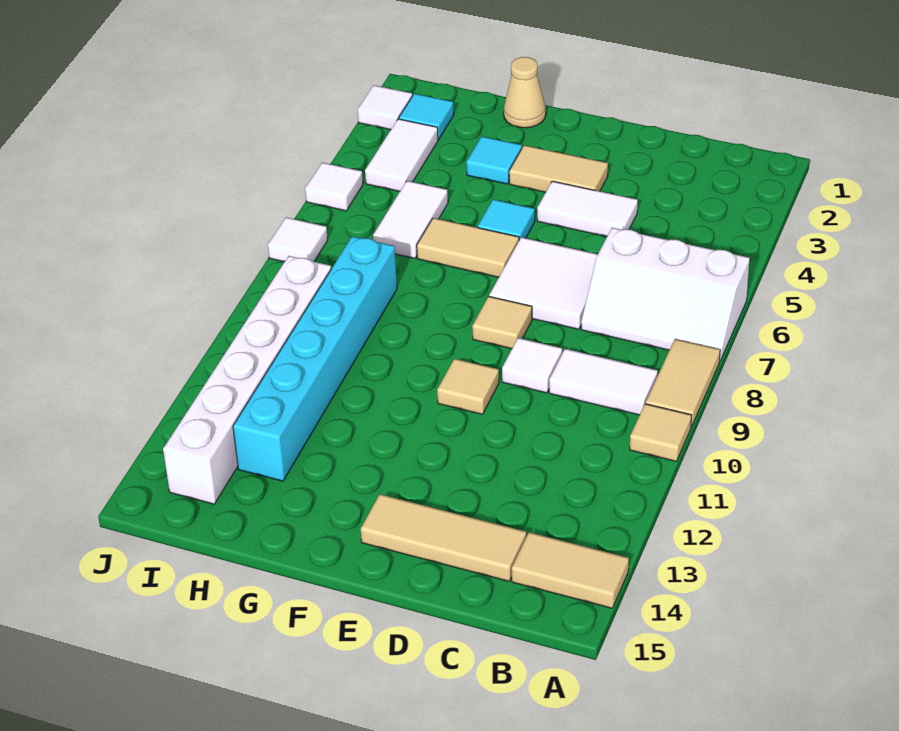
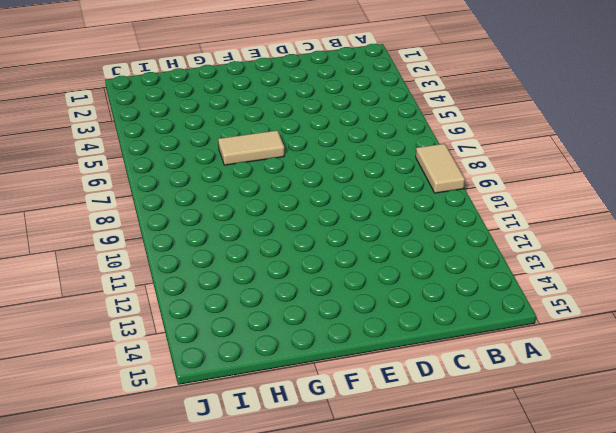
none -> white slope A6:C7 level 1 top 6
none -> tan tile A10 level 1
none -> tan tile A14:B14 level 1

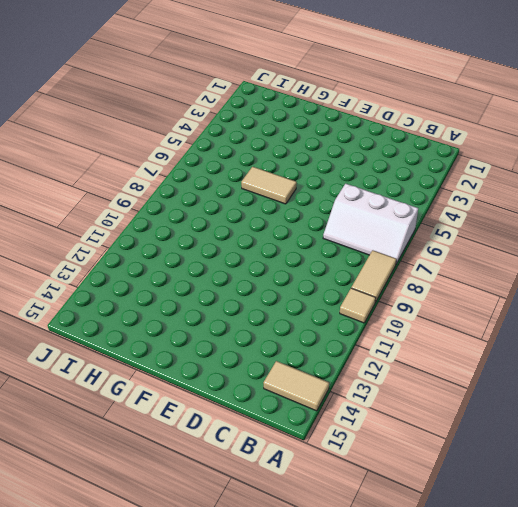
none -> white tile B9:C9 level 1
none -> tan tile C14:E14 level 1
none -> white tile D4:E4 level 1

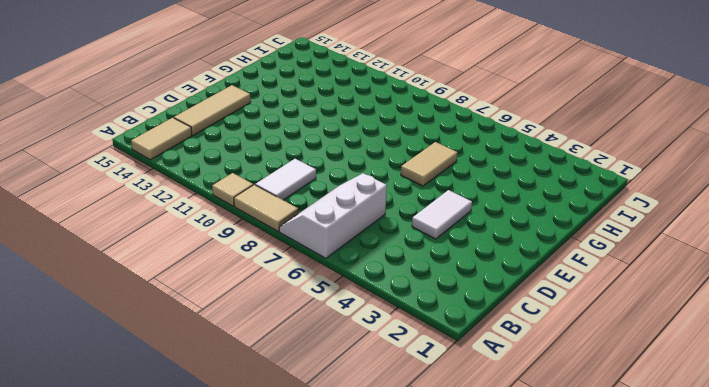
none -> white tile D6:E7 level 1
none -> white tile D9 level 1
none -> tan tile E3:F3 level 1

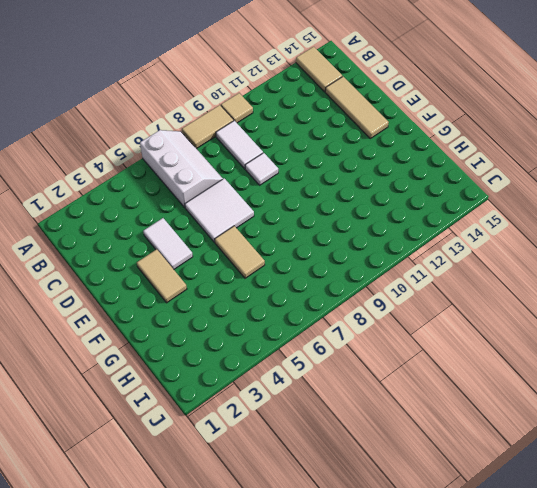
none -> tan tile E8 level 1
none -> tan tile E10 level 1
none -> cyan tile F5 level 1

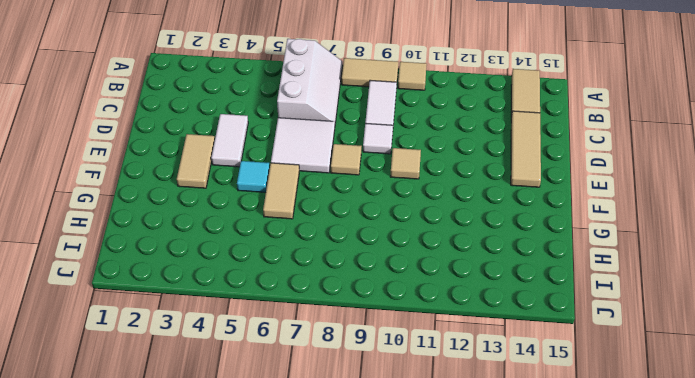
none -> tan cone G1 level 1
none -> cyan tile G3 level 1
none -> white tile H5:H6 level 1

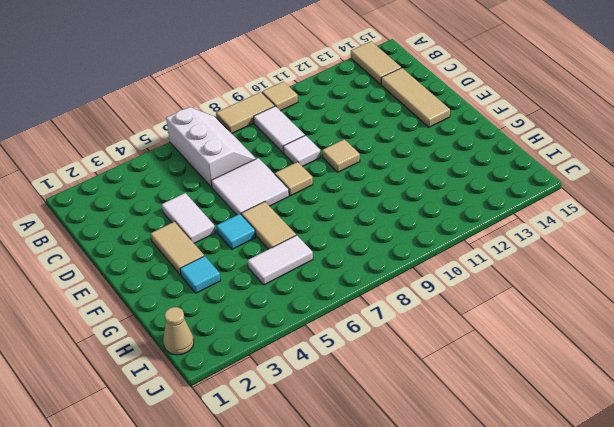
tan cone I1 level 1 -> tan cone G1 level 1
none -> cyan brick H8:H13 level 1
none -> cyan tile I2 level 1
none -> white tile I3:I4 level 1

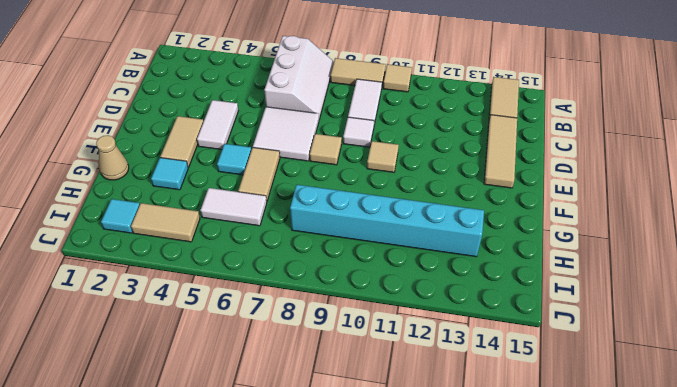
tan tile I3:I4 level 1 -> white tile I3:I4 level 1
none -> white brick I9:I14 level 1
none -> white tile J2 level 1
none -> white tile J5 level 1

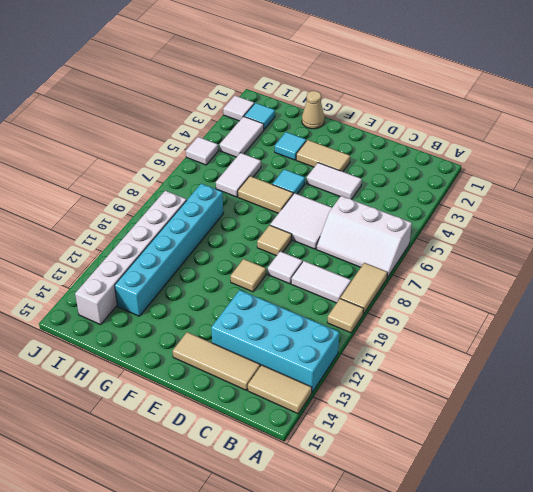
cyan brick A12:D13 level 1 -> none
none -> white tile J7 level 1

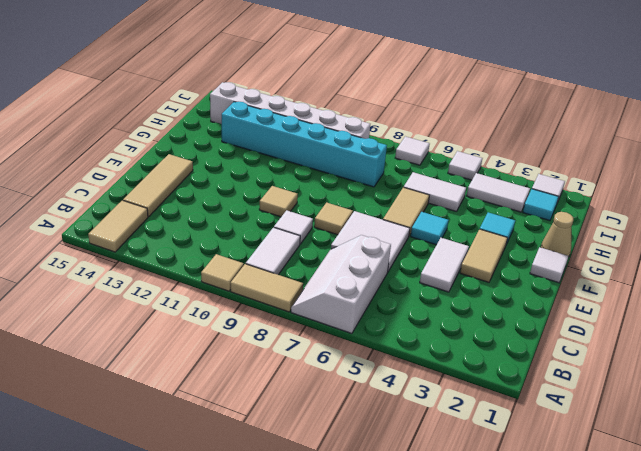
white tile F1 level 1 -> none

